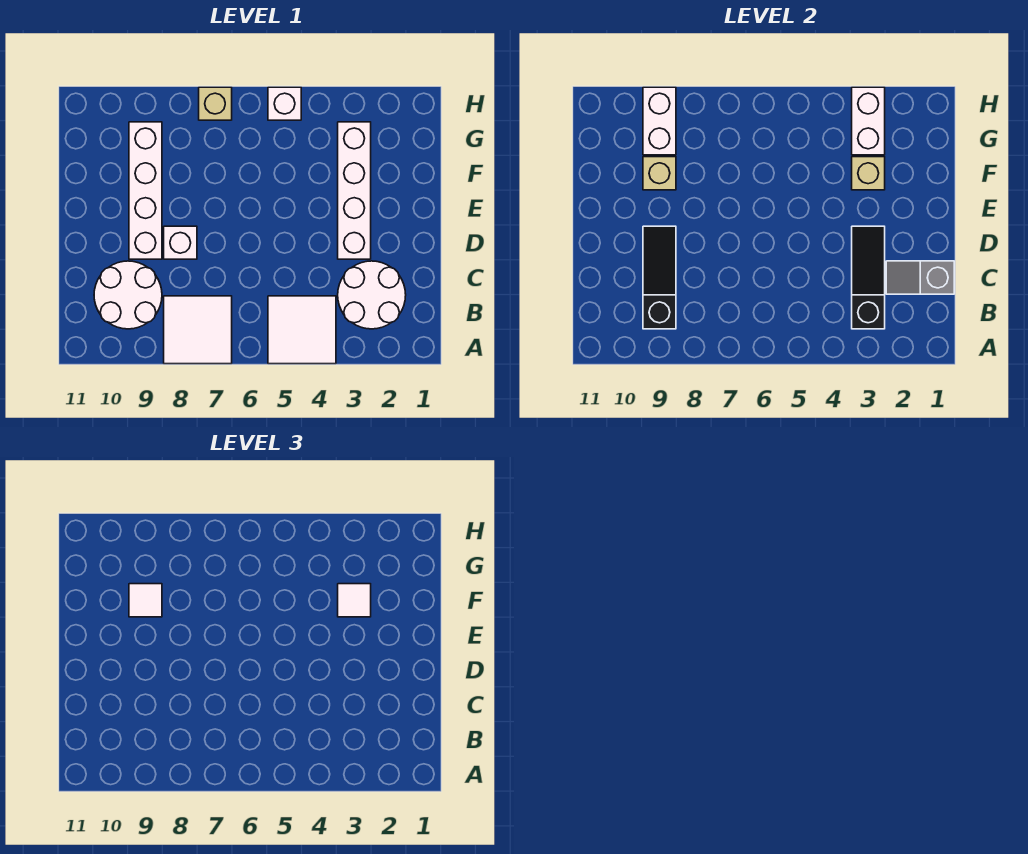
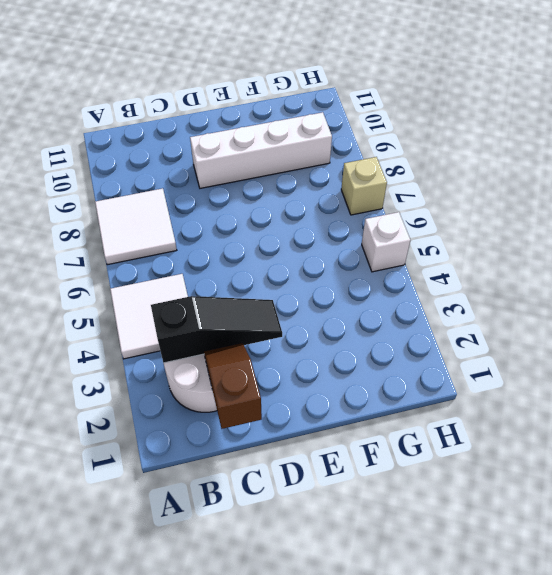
brown slope C1:C2 level 2 top 1 -> grey slope C1:C2 level 2 top 1
none -> white round brick B9:C10 level 1
none -> white brick D3:G3 level 1
none -> white brick D8 level 1

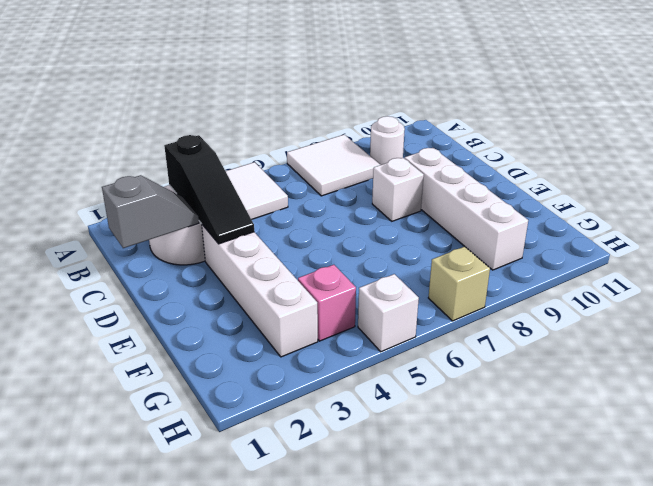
white round brick B9 level 1 -> white round brick B9:C10 level 1
pink brick G4 level 1 -> none
none -> black slope B9:D9 level 2 top B
none -> tan brick F3 level 2
none -> tan brick F9 level 2

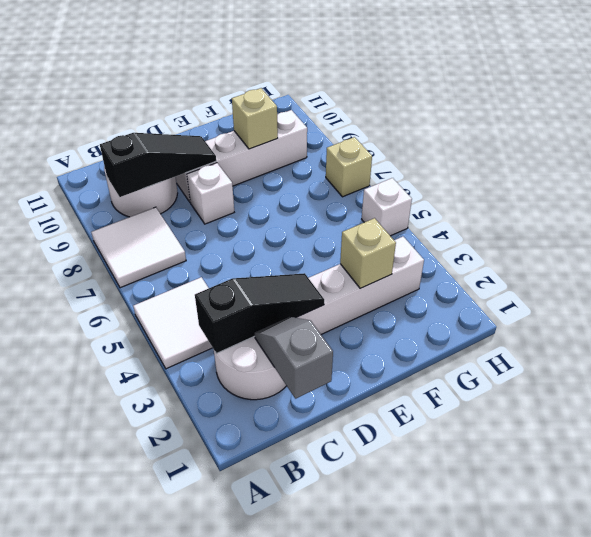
none -> white brick G3:H3 level 2
none -> white brick G9:H9 level 2
none -> white tile F3 level 3

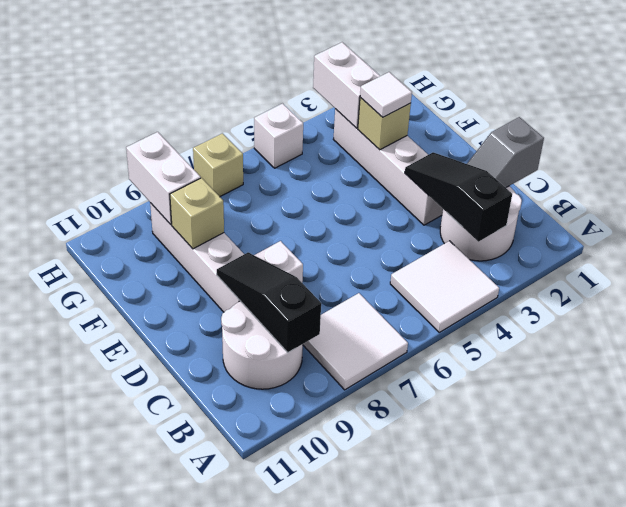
none -> white tile F9 level 3

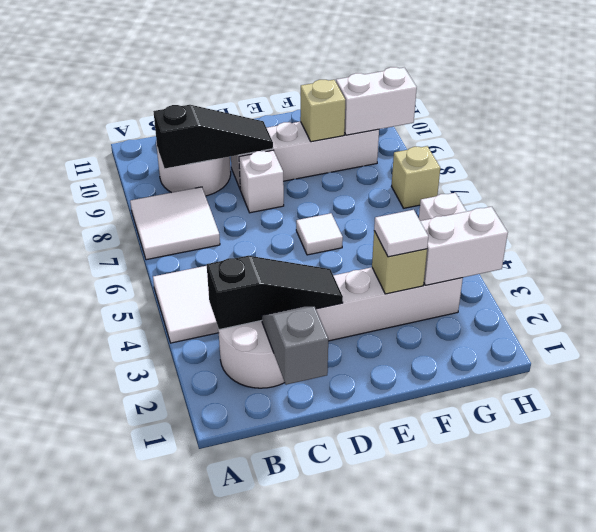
white tile E6 level 1 -> white tile F9 level 3

